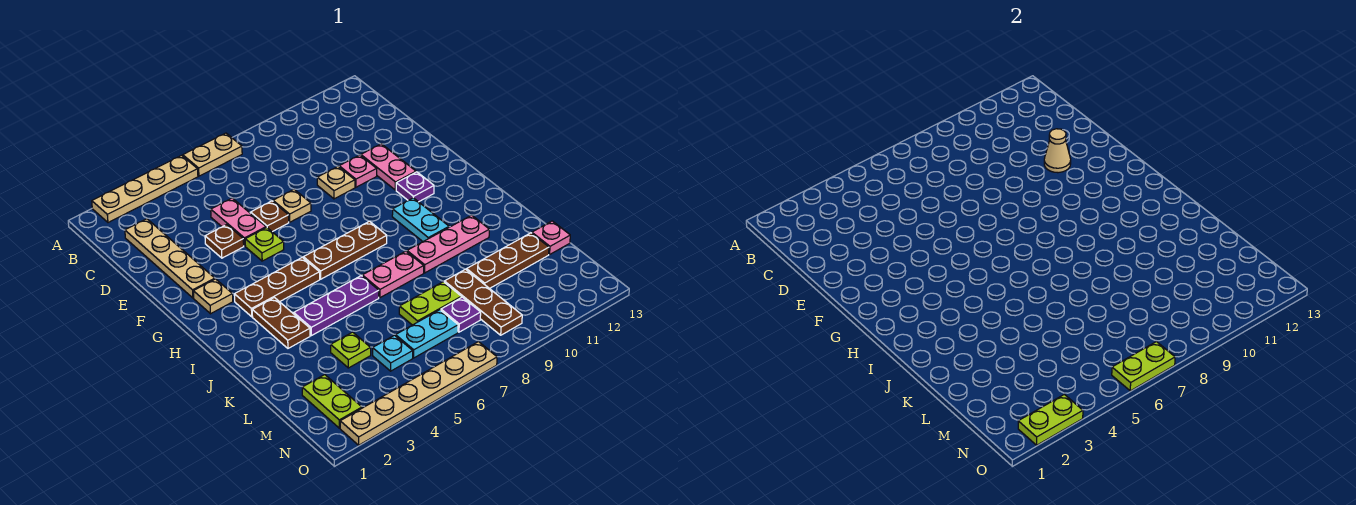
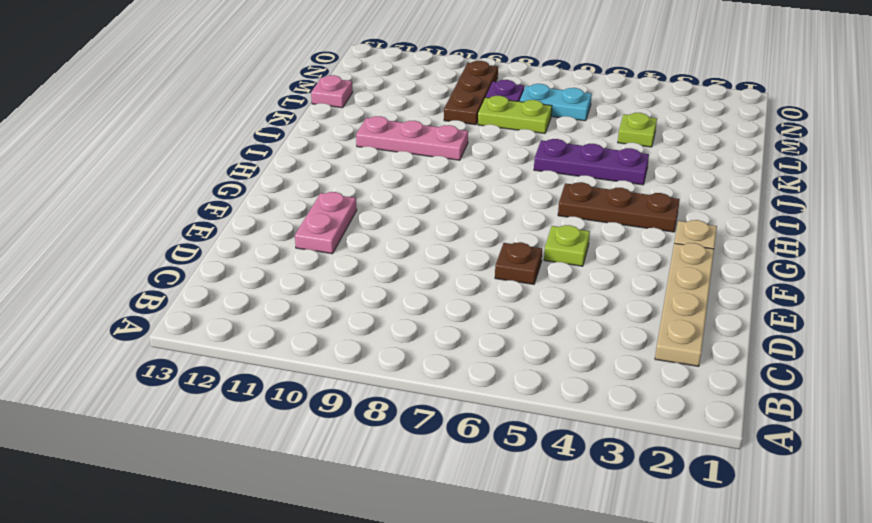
none -> tan plate A2:A5 level 1
none -> tan plate A6:A7 level 1
none -> pink plate D5:E5 level 1
none -> brown plate E4 level 1

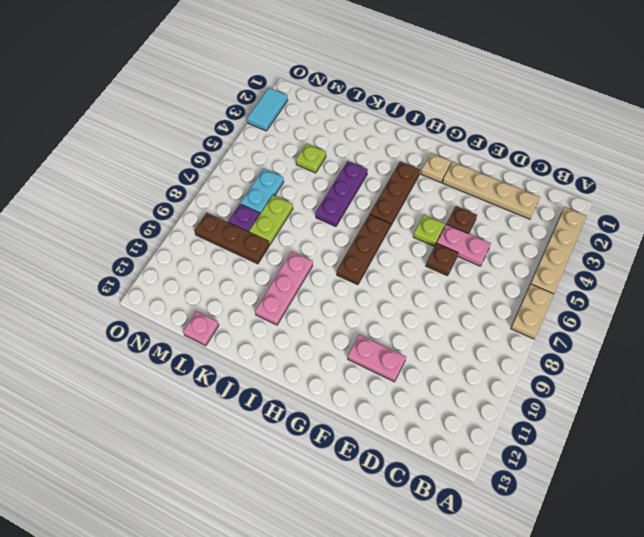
cyan tile O2:O3 level 1 -> tan plate O2:O7 level 1
none -> tan plate E7 level 1
none -> tan plate E9 level 1
none -> pink plate E10 level 1
none -> purple plate G11 level 1

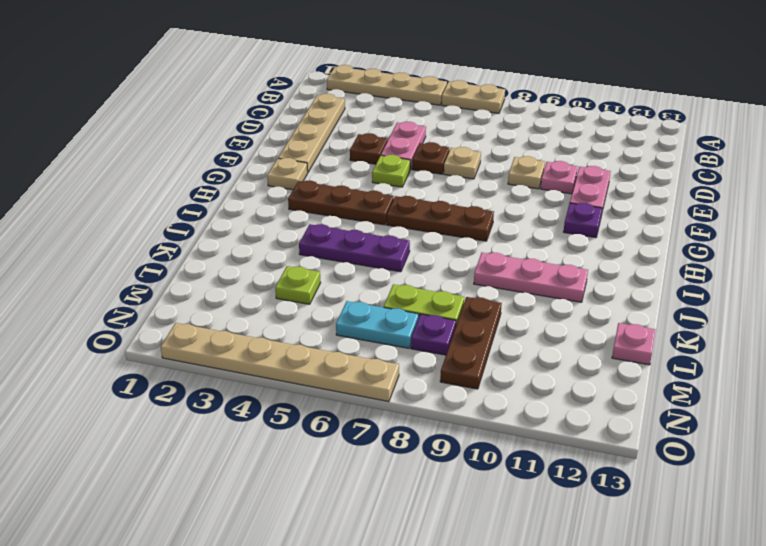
none -> cyan plate H10:I10 level 1
none -> brown plate I3:J3 level 1
none -> pink plate J7:J8 level 1
none -> brown plate L10:L12 level 1

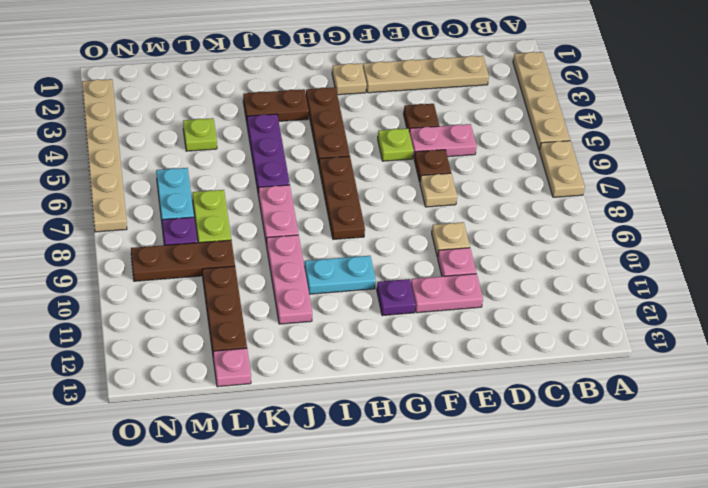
none -> lime plate M2:N2 level 1
none -> cyan plate M5 level 1
none -> tan cone E11 level 2
none -> lime plate O2:O3 level 2

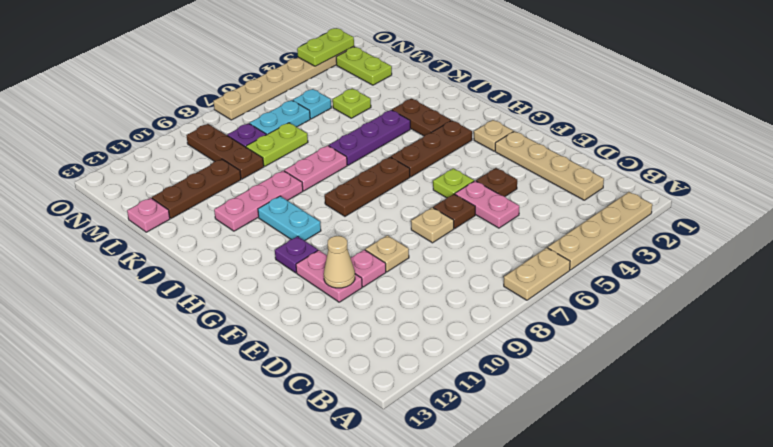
none -> lime plate O6:O7 level 2

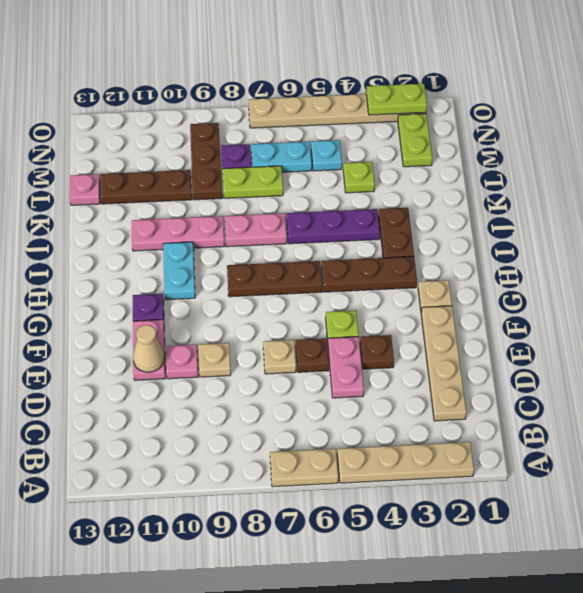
none -> lime plate O6:O7 level 2

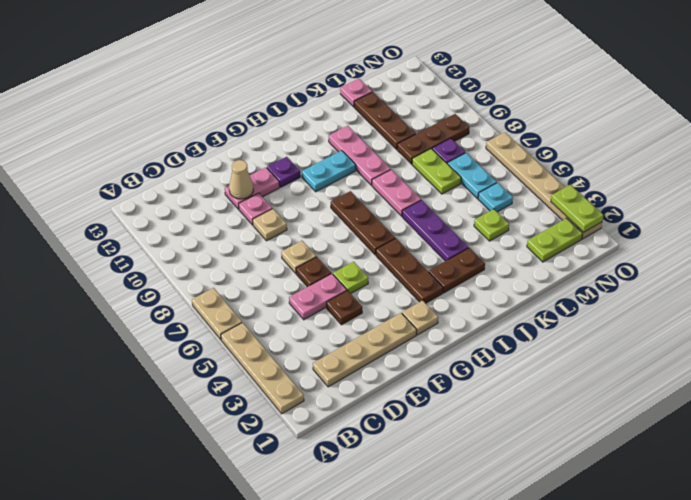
none -> lime plate O6:O7 level 2

